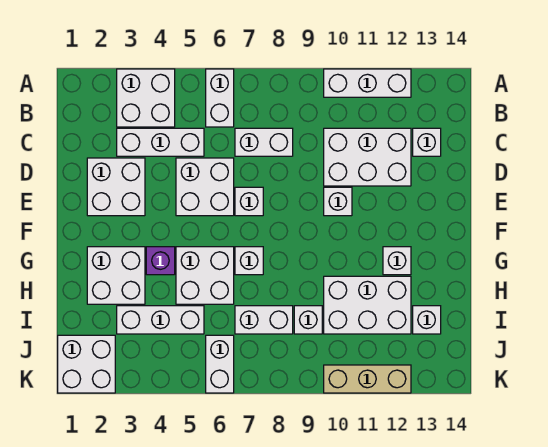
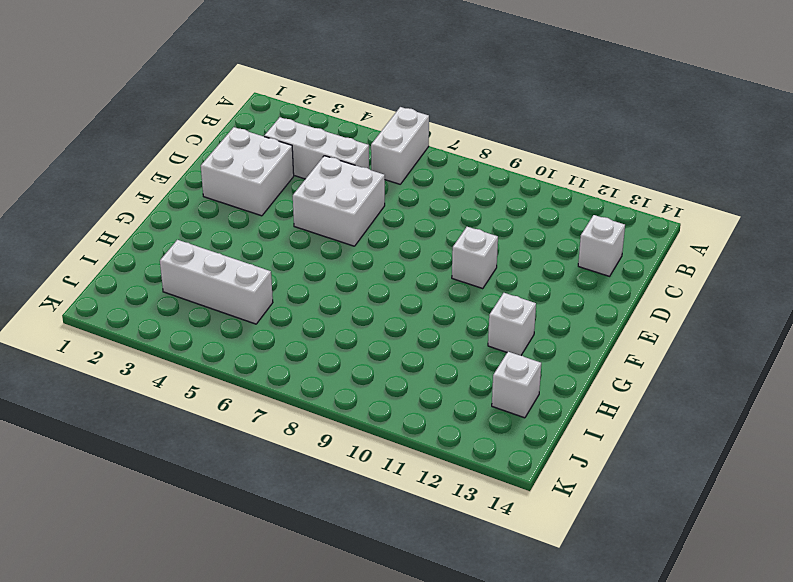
none -> white brick A3:B4 level 1
none -> white brick A10:A12 level 1
none -> white brick C7:C8 level 1

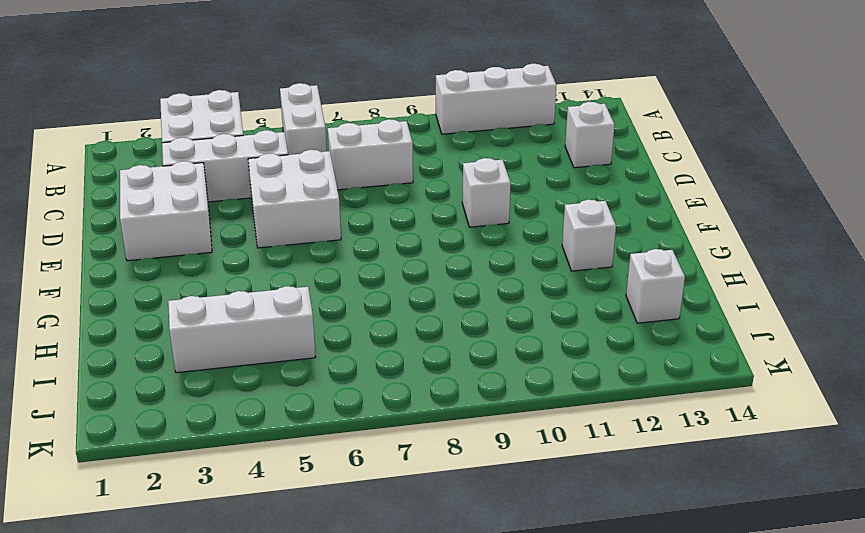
none -> white brick C10:D12 level 1
none -> white brick E7 level 1
none -> white brick G2:H3 level 1

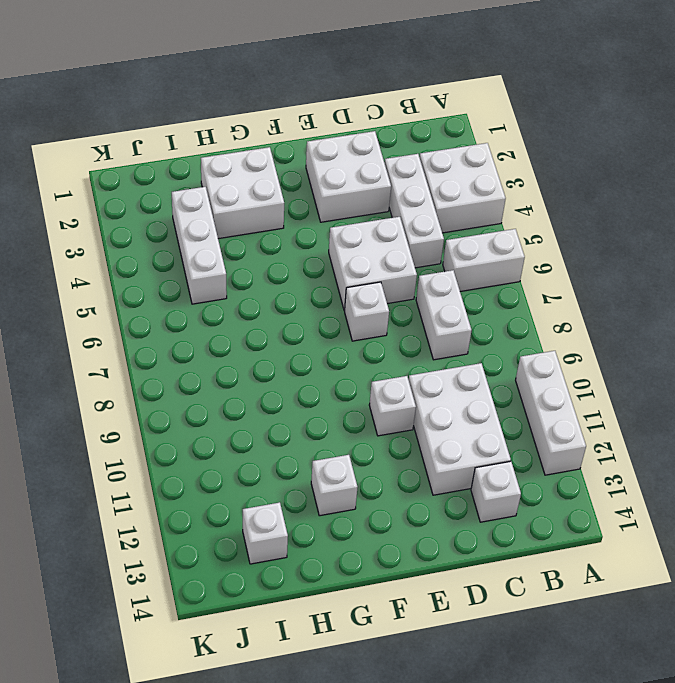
none -> purple brick G4 level 1
none -> white brick G5:H6 level 1
none -> white brick G7 level 1

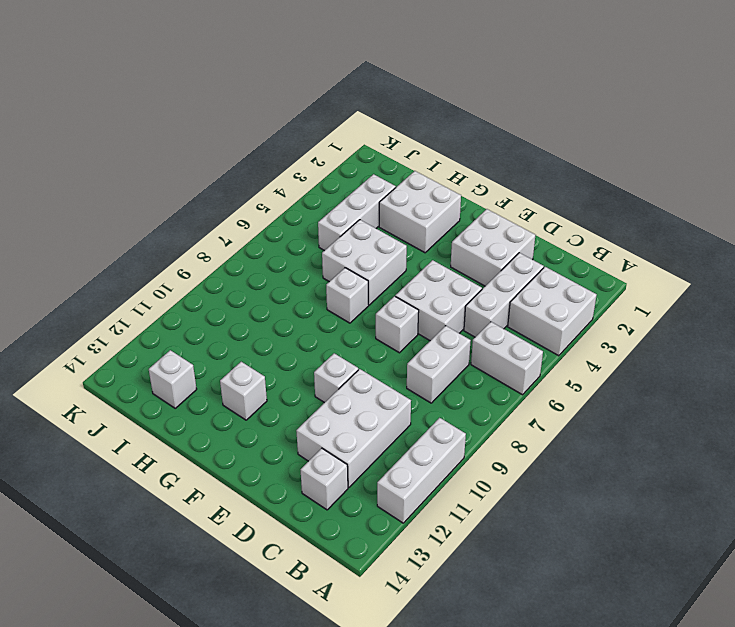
none -> purple brick G4 level 1
none -> white brick H10:I12 level 1
none -> white brick I7:I8 level 1

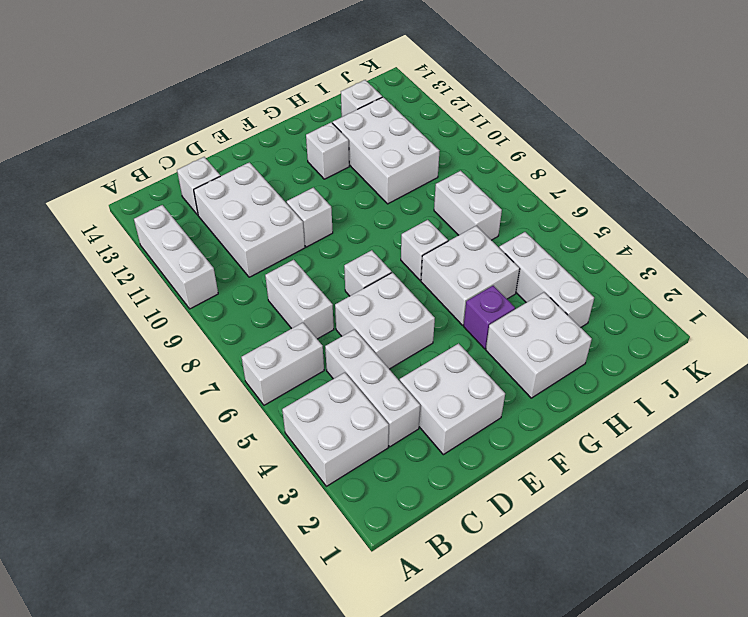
none -> white brick I9 level 1
none -> white brick J1:K2 level 1
none -> white brick J6:K6 level 1

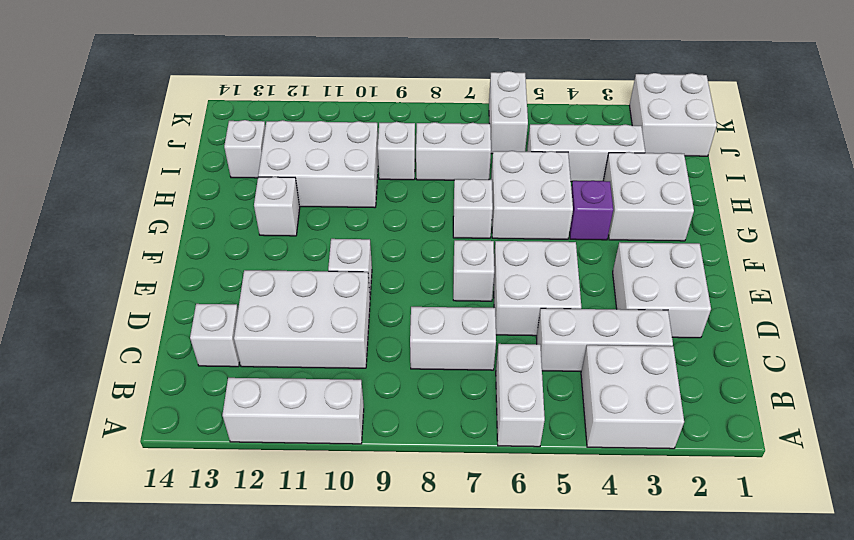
none -> tan brick K10:K12 level 1

